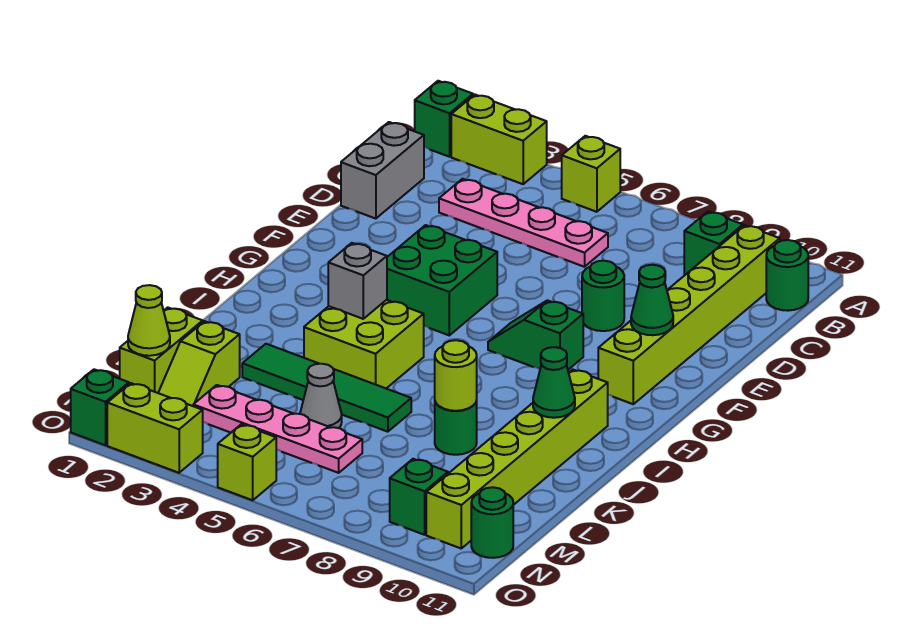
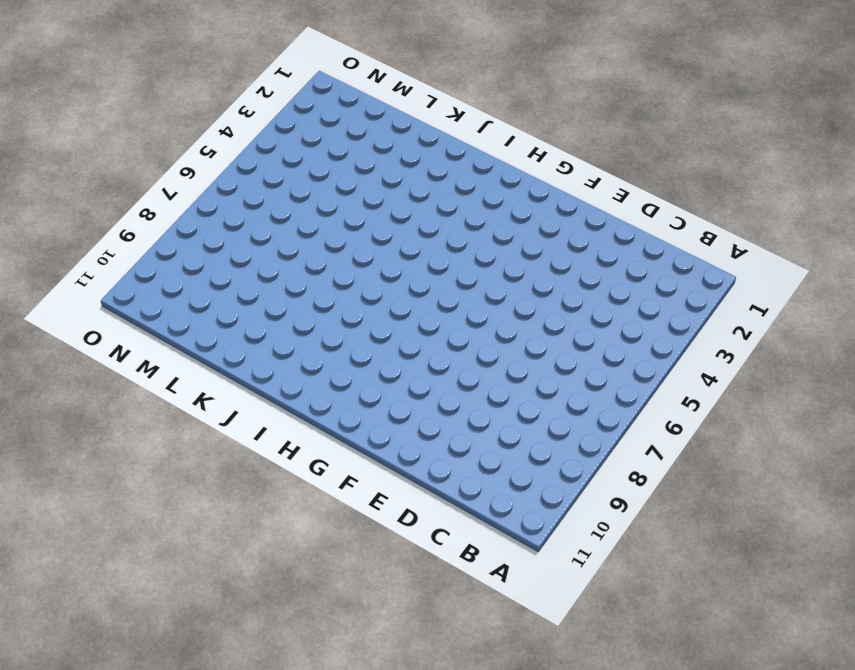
none -> green brick A1 level 1
none -> lime brick A2:A3 level 1
none -> lime brick A5 level 1

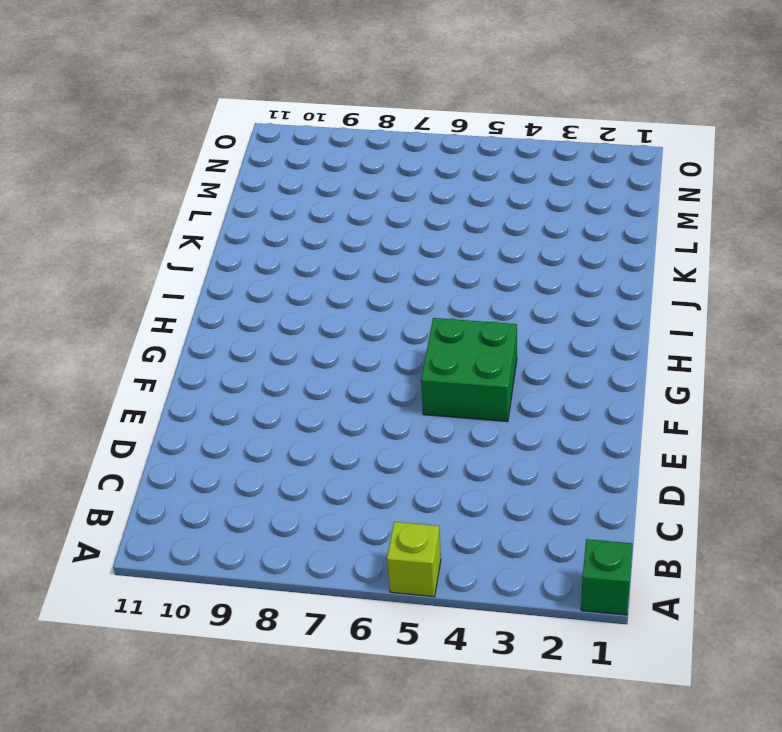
none -> lime brick A2:A3 level 1
none -> green brick B9 level 1
none -> lime brick B10:G10 level 1

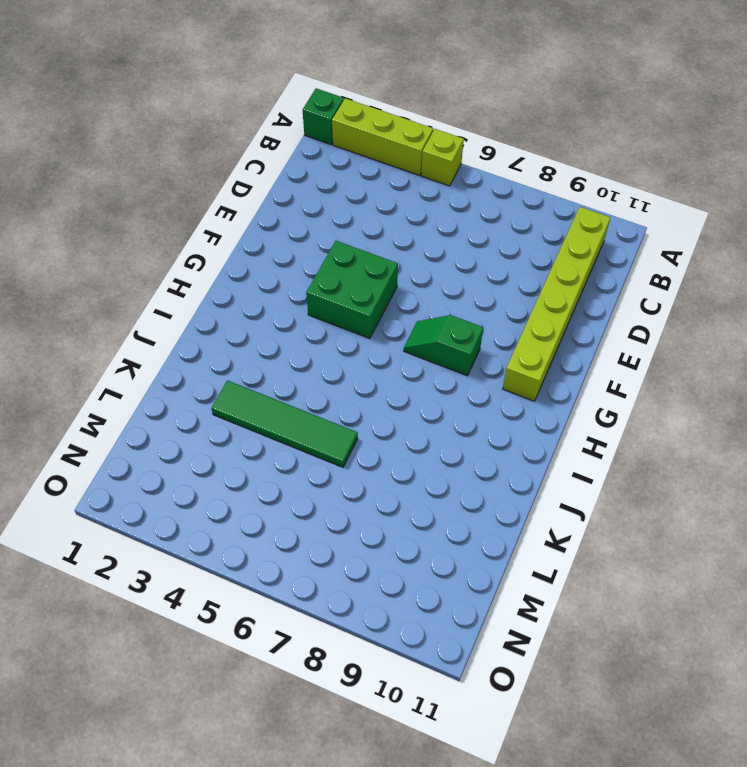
lime brick A2:A4 level 1 -> lime brick A2:A3 level 1
none -> green brick B9 level 1
none -> green round brick B11 level 1
none -> grey brick C1:D1 level 1

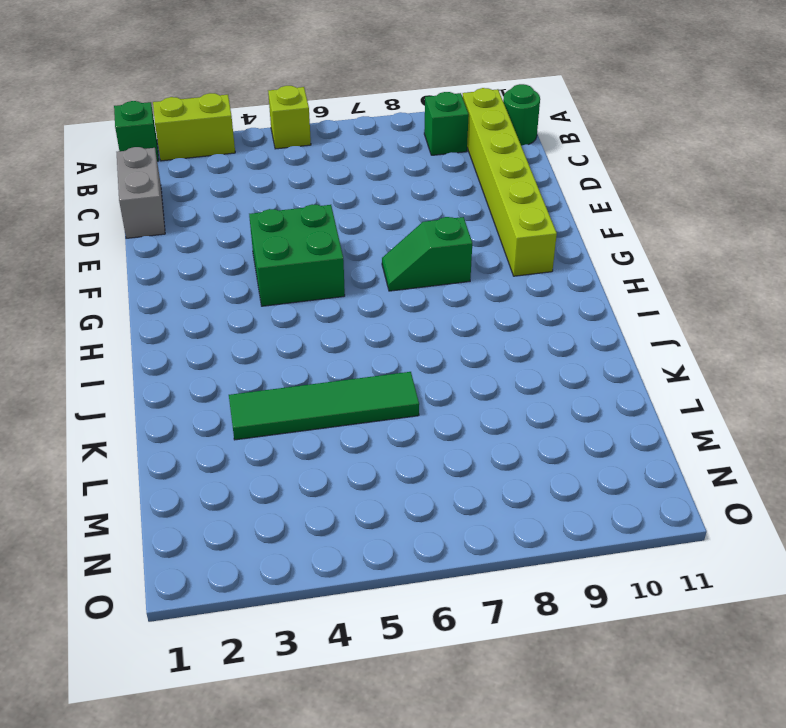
none -> pink plate C3:C6 level 1
none -> green round brick E8 level 1
none -> lime brick I4:J5 level 1

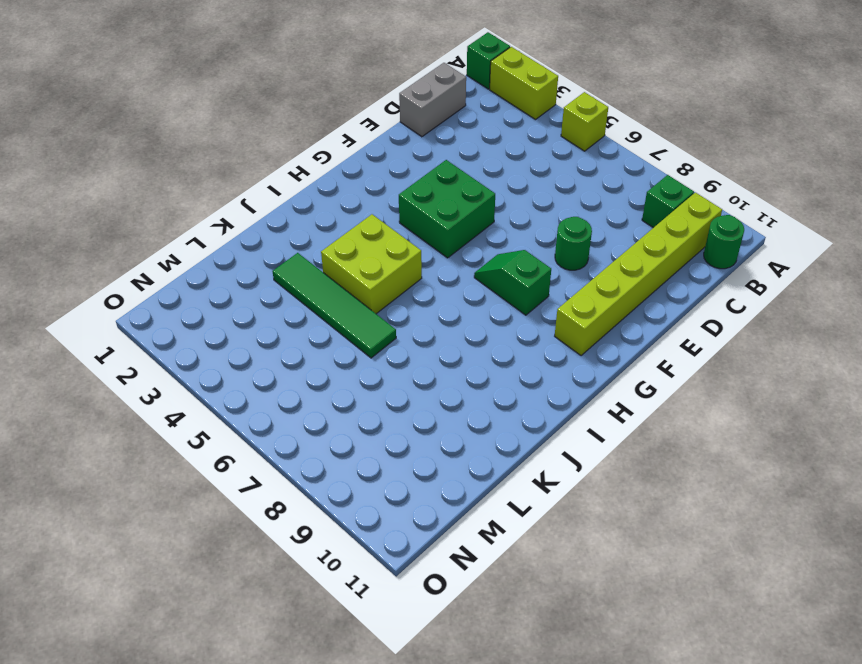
none -> pink plate C3:C6 level 1
none -> lime brick I10:N10 level 1
none -> green round brick K8 level 1

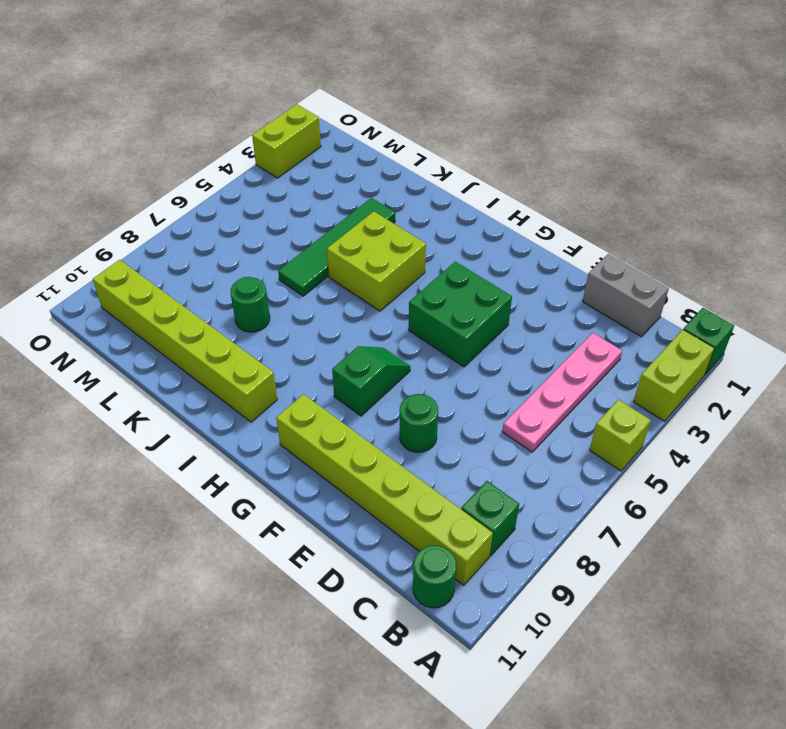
none -> lime brick L1:M1 level 1
none -> lime slope L2:M2 level 1 top L
none -> grey cone L5 level 1

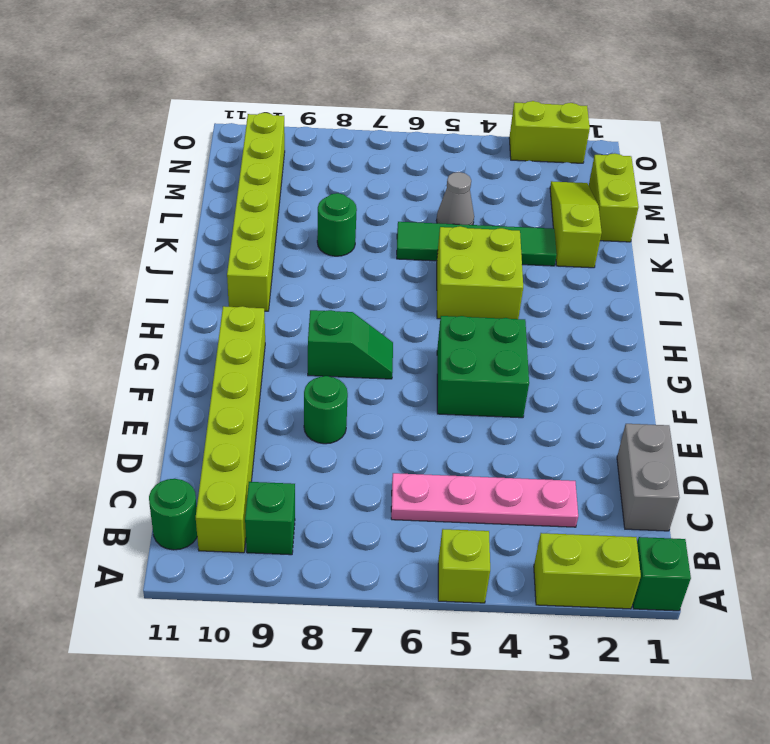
lime slope K2:M2 level 1 top K -> lime slope L2:M2 level 1 top L
none -> pink plate M3:M6 level 1
none -> green brick N9 level 1
none -> green round brick N11 level 1

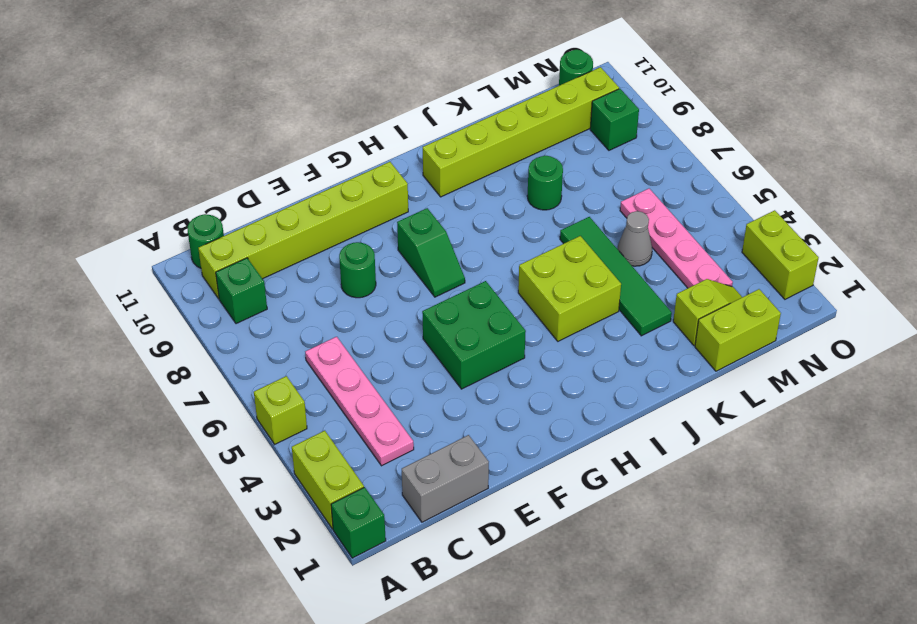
none -> green brick O1 level 1
none -> lime brick O5 level 1
none -> green cone F10 level 2

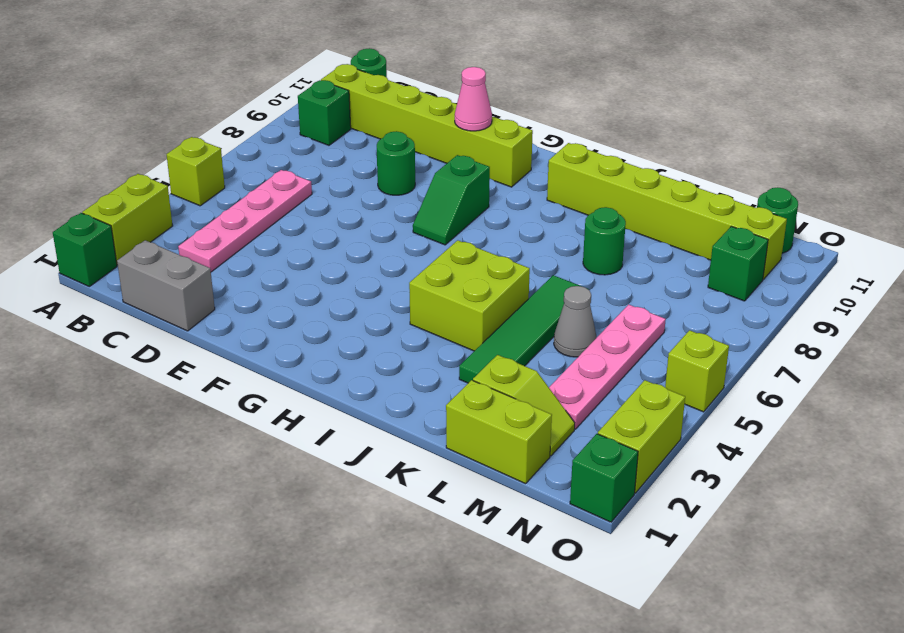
pink cone F10 level 2 -> green cone F10 level 2
none -> green brick F4:G5 level 1
none -> grey brick I4 level 2
none -> green cone J10 level 2

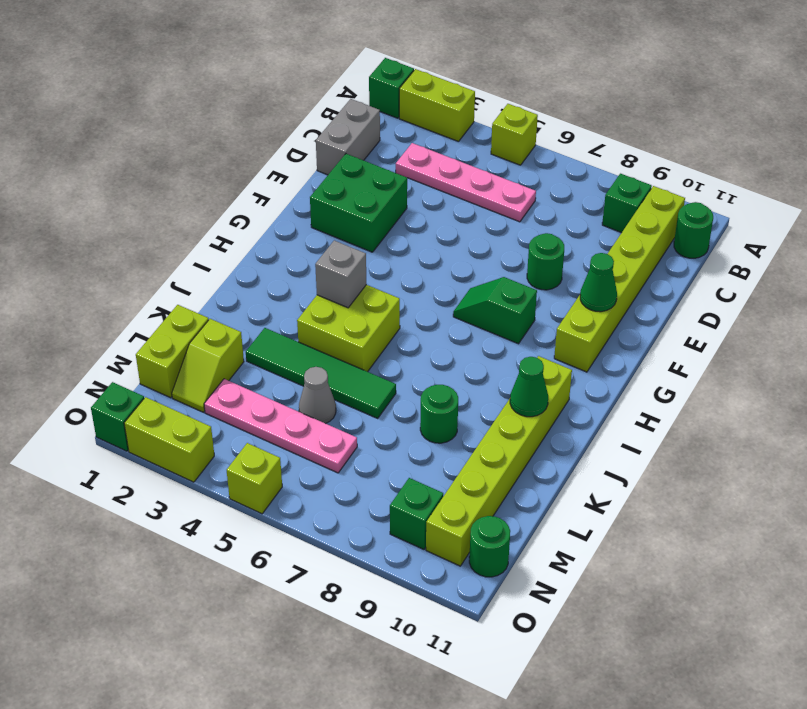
green brick E2:F3 level 1 -> green brick F4:G5 level 1
none -> lime round brick K8 level 2
none -> lime cone M1 level 2

